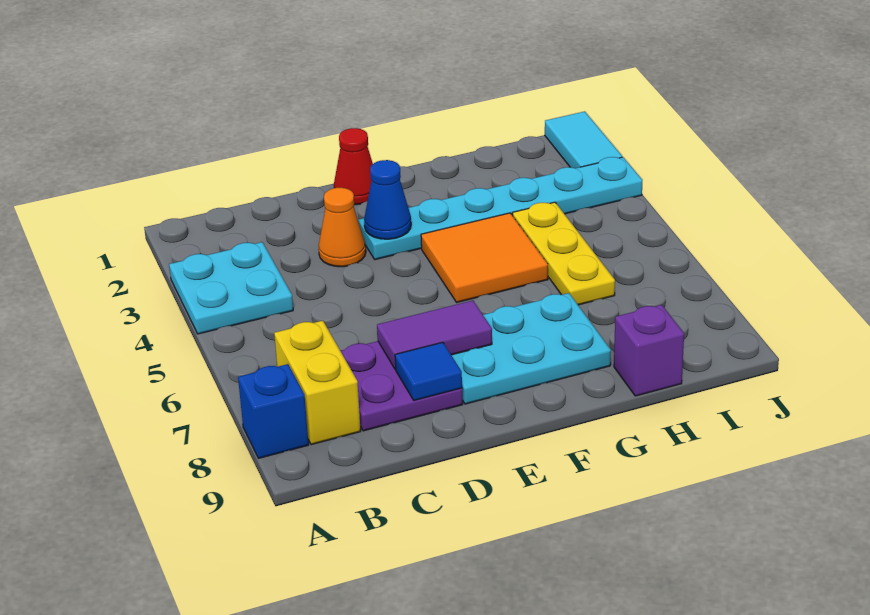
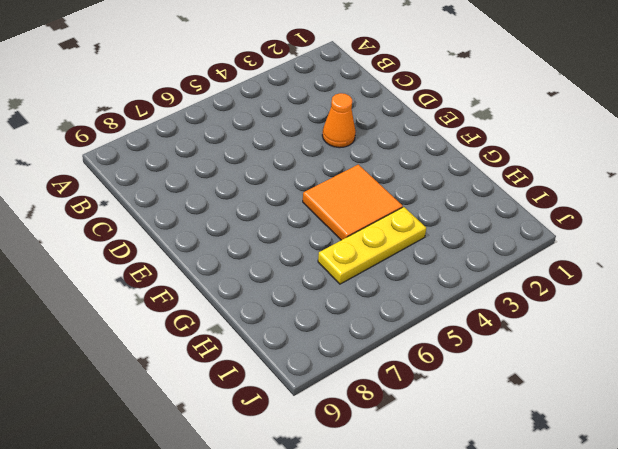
none -> cyan plate A3:B4 level 1
none -> blue brick A8 level 1
none -> yellow brick B7:B8 level 1

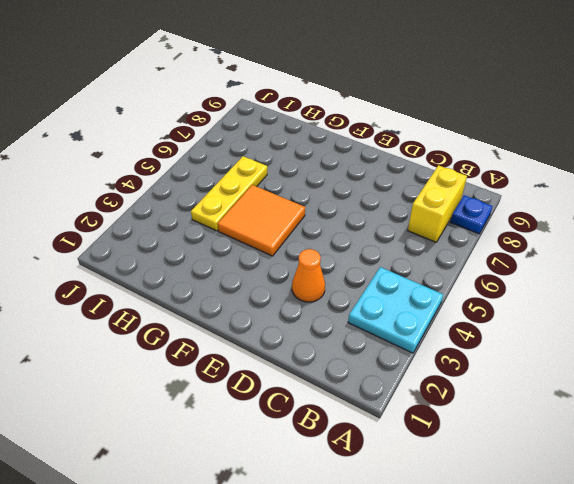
blue plate A8 level 1 -> blue brick A8 level 1
none -> purple plate C7:D8 level 1
none -> red cone E1 level 1
none -> cyan plate E3:J3 level 1

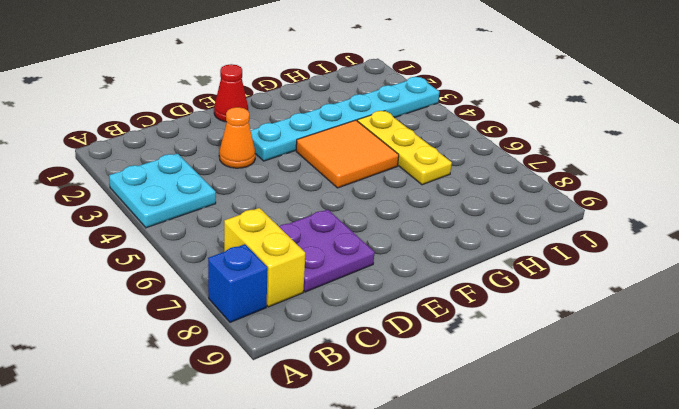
none -> cyan plate E7:G8 level 1
none -> purple brick H9 level 1
none -> cyan tile J1:J2 level 1

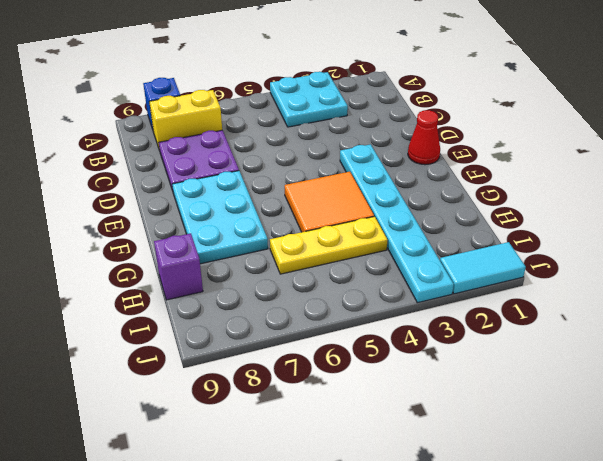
none -> orange cone D3 level 1
none -> purple tile D7:E7 level 2
none -> blue tile D8 level 2

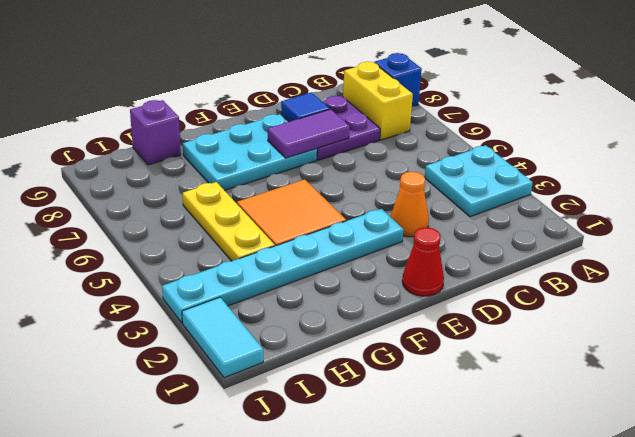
none -> blue cone E3 level 2

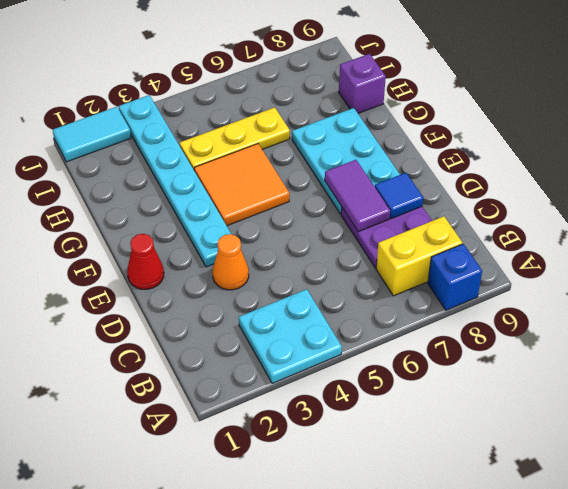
none -> blue cone E3 level 2

